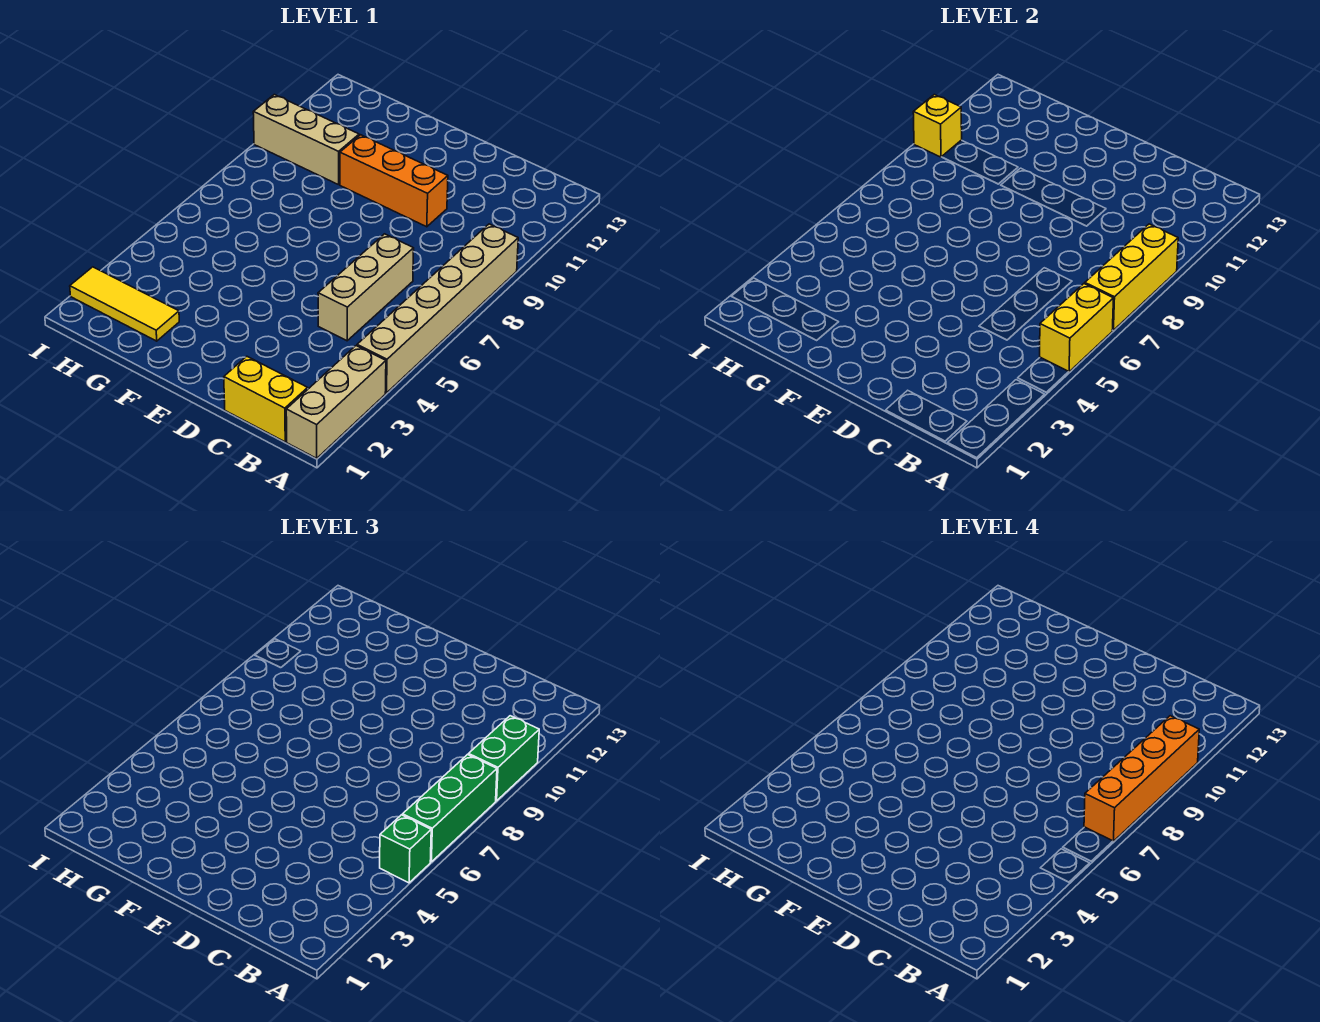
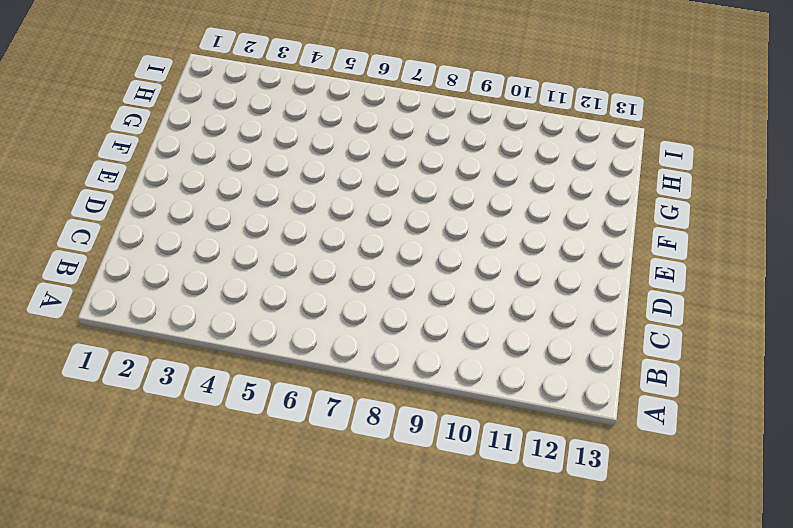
none -> tan brick A1:A3 level 1
none -> tan brick A4:A9 level 1
none -> yellow brick B1:C1 level 1

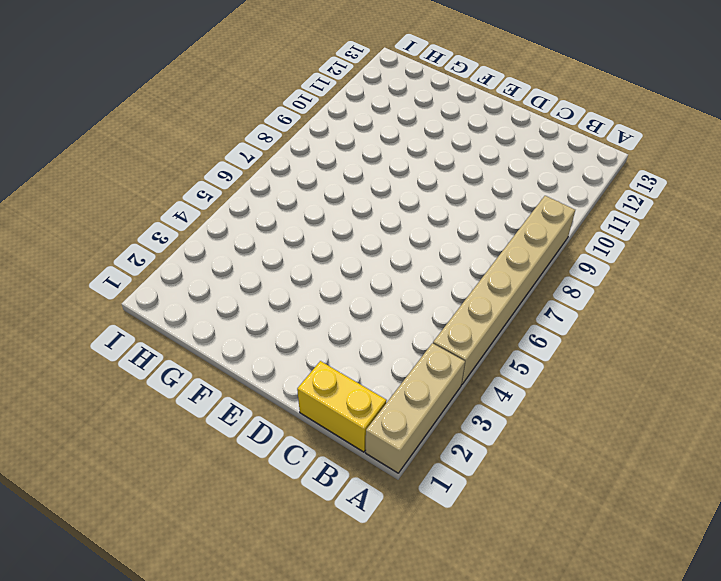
none -> tan brick C5:C7 level 1
none -> orange brick D10:F10 level 1
none -> yellow tile G2:I2 level 1

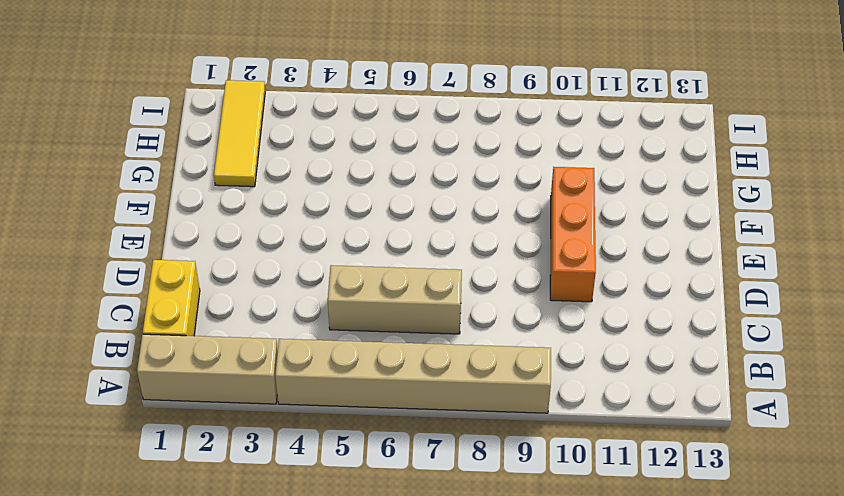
none -> tan brick G10:I10 level 1
none -> yellow brick A5:A6 level 2
none -> yellow brick A7:A9 level 2

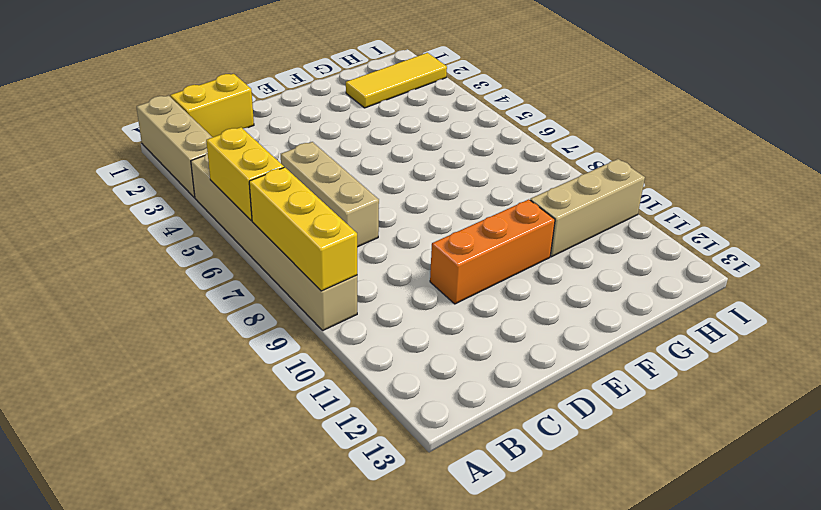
none -> yellow brick I10 level 2
none -> green brick A5 level 3
none -> green brick A6:A8 level 3

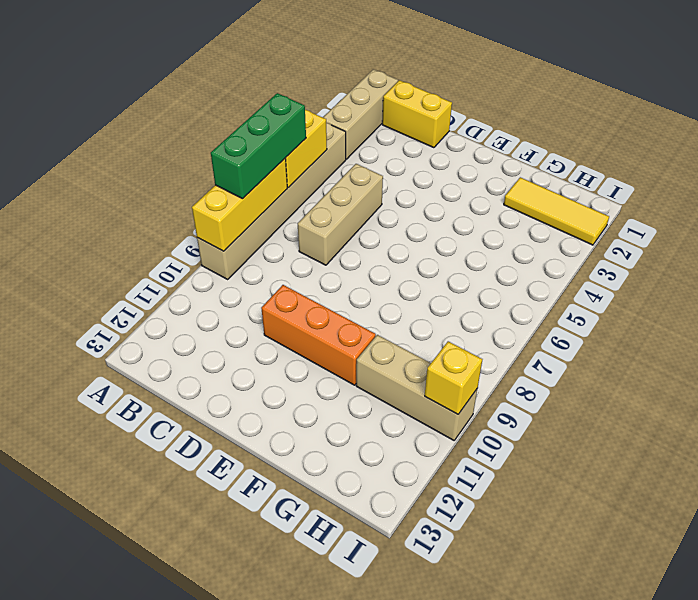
none -> green brick A5 level 3
none -> green brick A9:A10 level 3
none -> orange brick A7:A10 level 4

